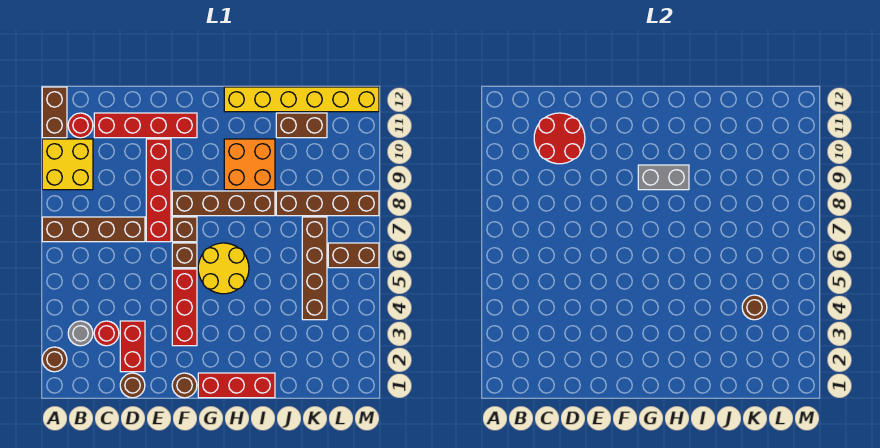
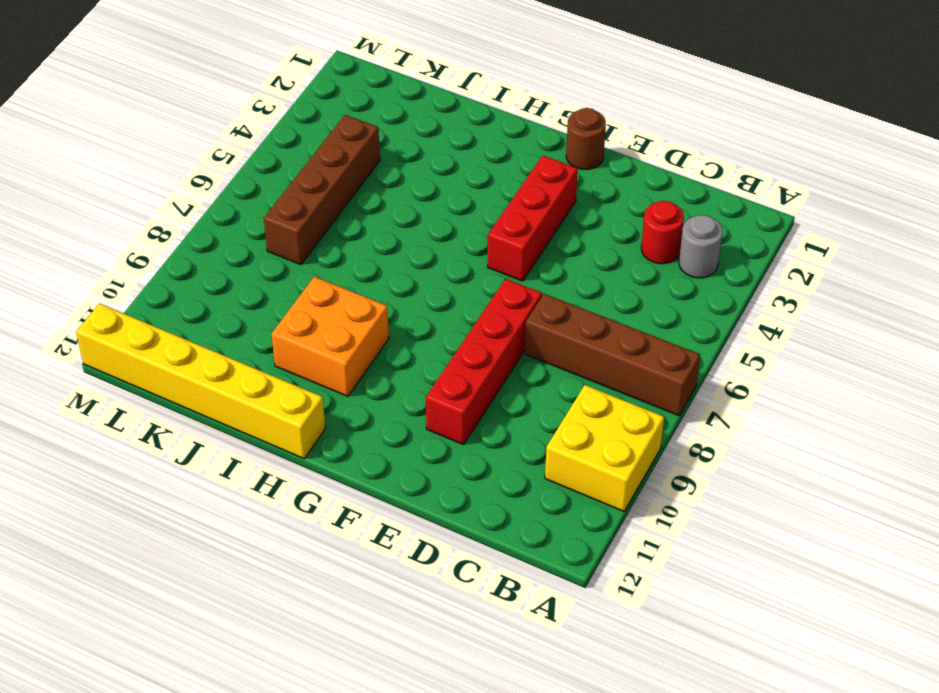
none -> brown round brick A2 level 1
none -> brown brick A11:A12 level 1
none -> red round brick B11 level 1

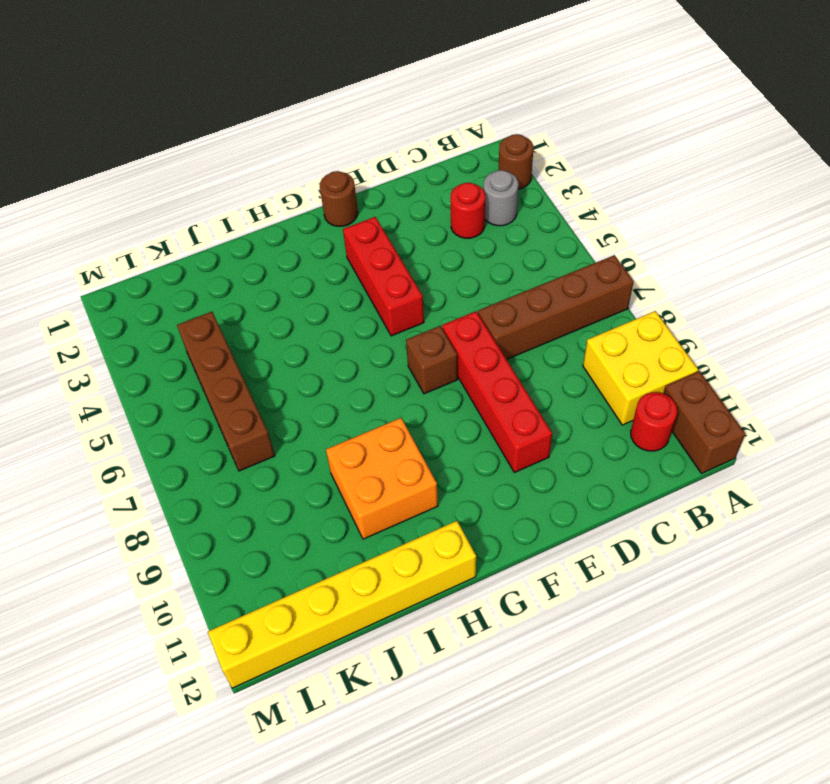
none -> red brick C11:F11 level 1
none -> brown round brick D1 level 1
none -> red brick D2:D3 level 1

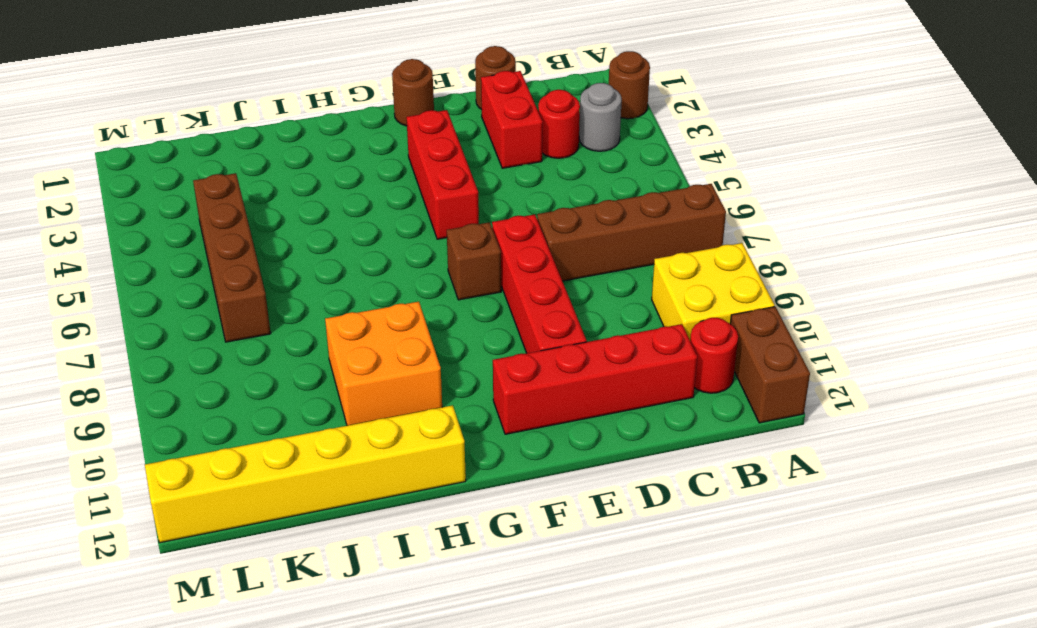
none -> brown brick F6 level 1
none -> brown brick F8:I8 level 1
none -> red brick G1:I1 level 1

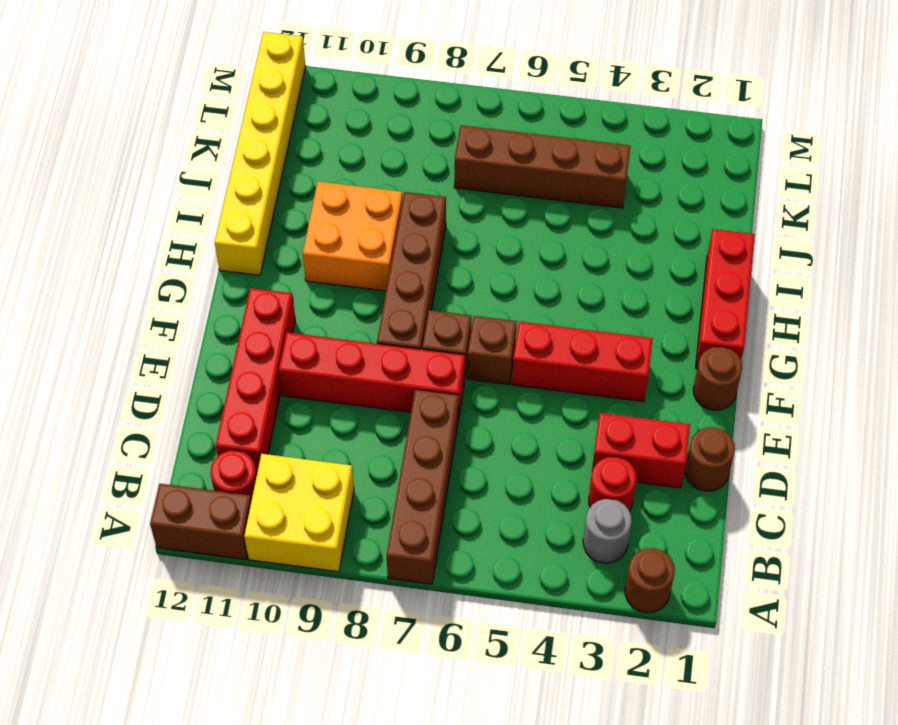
none -> yellow round brick G5:H6 level 1
none -> brown brick J8:M8 level 1
none -> brown brick J11:K11 level 1

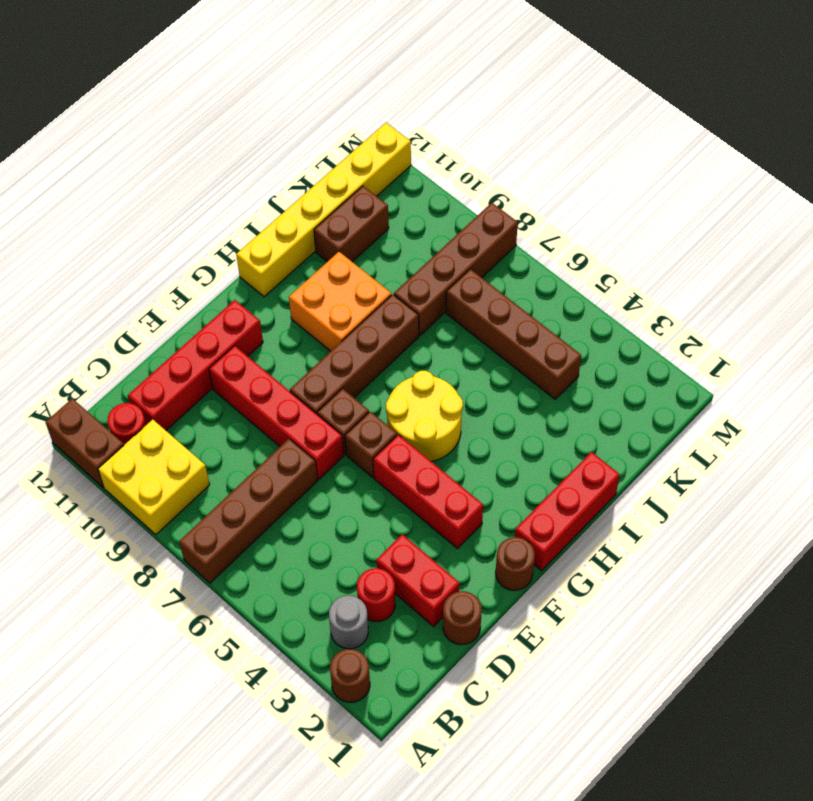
none -> brown brick L6:M6 level 1
none -> red round brick C10:D11 level 2
none -> grey brick G9:H9 level 2

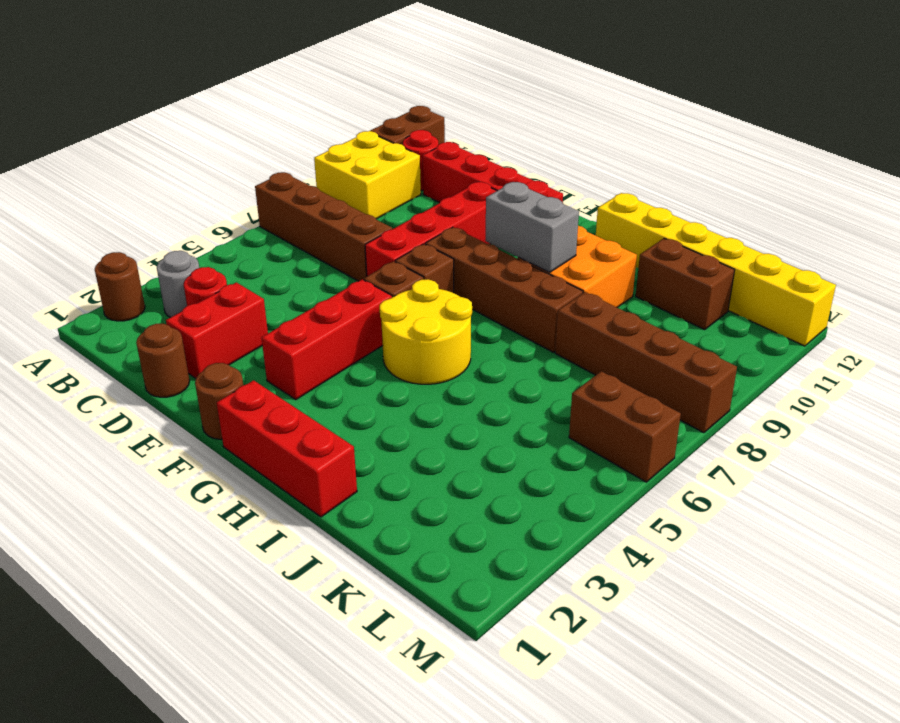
none -> brown brick K4:K7 level 1
none -> red round brick C10:D11 level 2
none -> brown round brick K4 level 2

